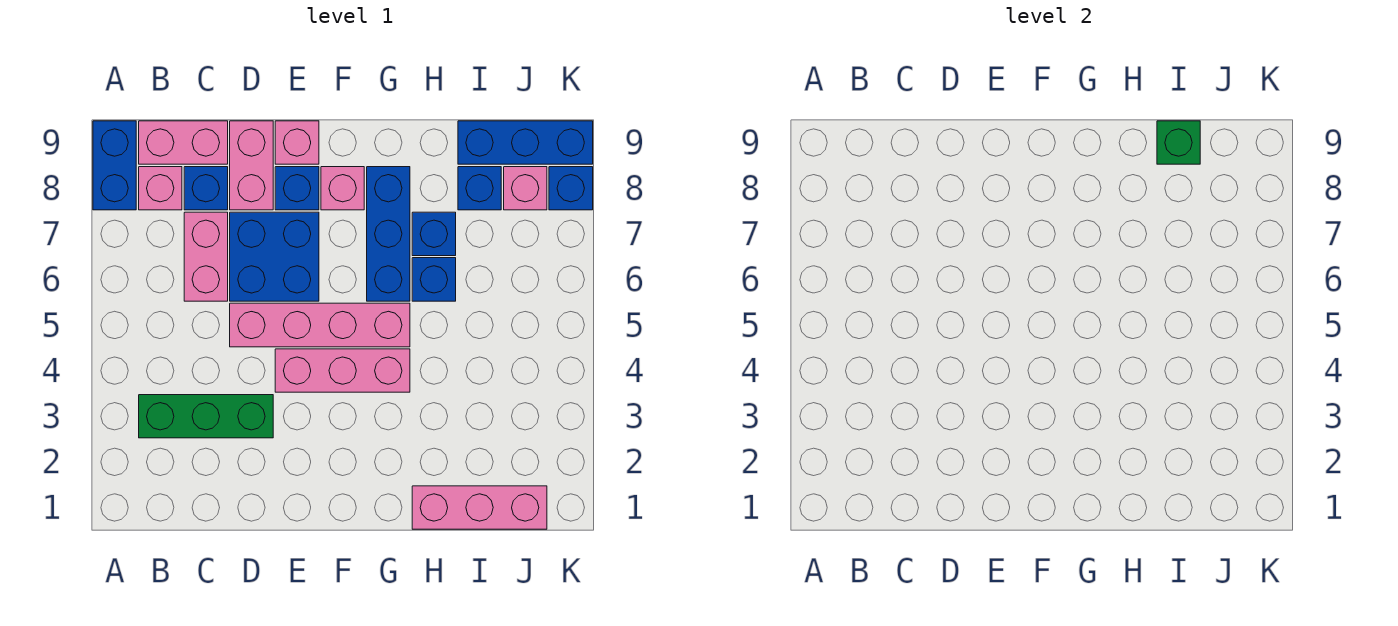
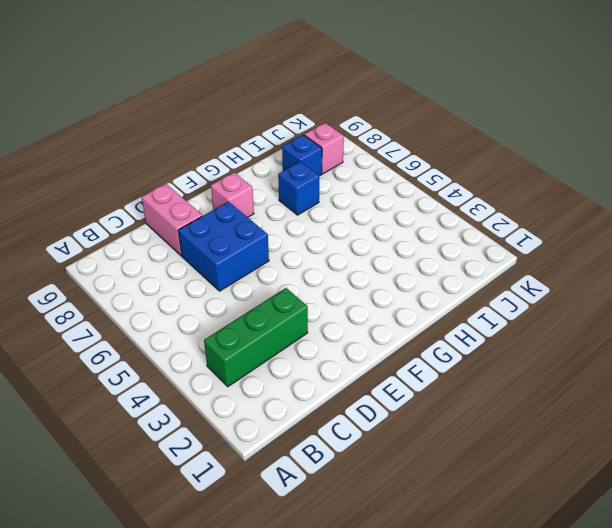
none -> blue brick A8:A9 level 1
none -> pink brick B8 level 1
none -> pink brick B9:C9 level 1

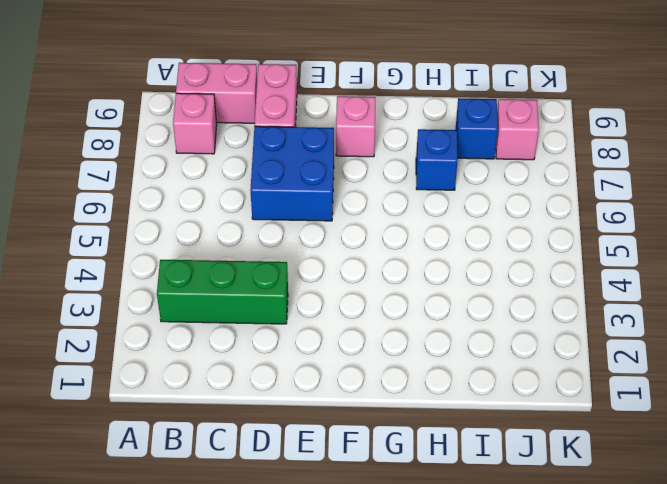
none -> blue brick A8:A9 level 1
none -> pink brick C6:C7 level 1
none -> blue brick C8 level 1

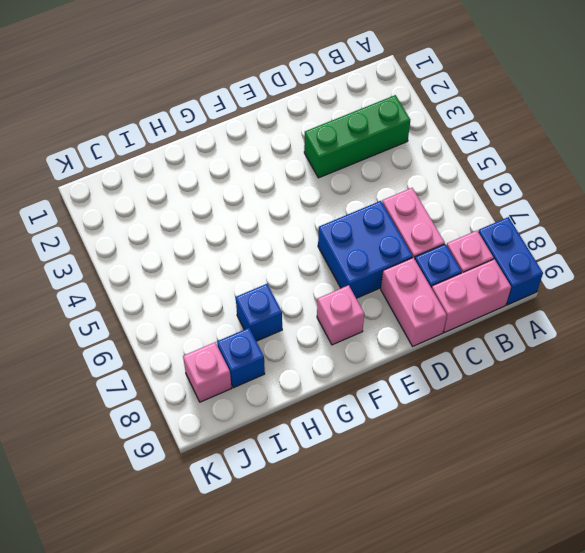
none -> pink brick D5:G5 level 1
none -> pink brick E4:G4 level 1
none -> blue brick E8 level 1

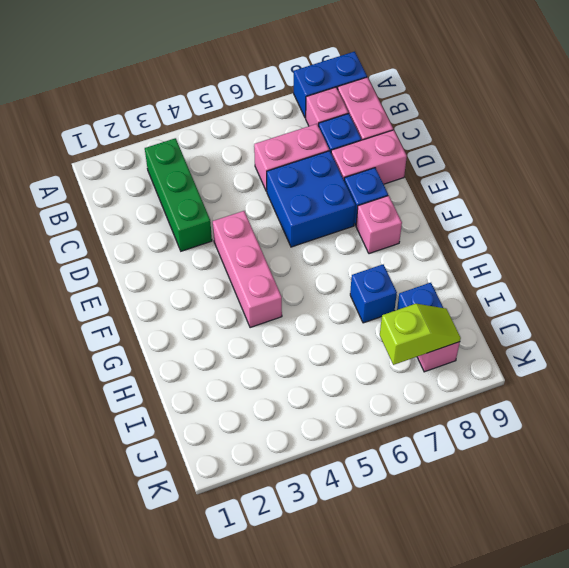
lime slope J7:J8 level 2 top 7 -> none
none -> pink brick D5:G5 level 1
none -> pink brick E9 level 1
none -> blue brick G6:G8 level 1

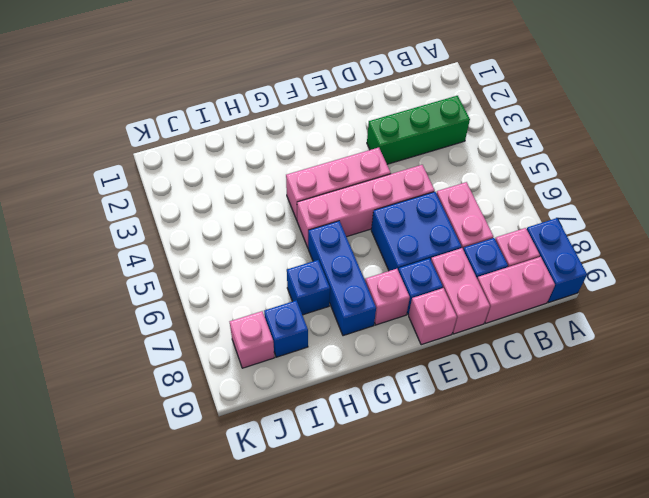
none -> pink brick H1:J1 level 1
none -> blue brick H6 level 1
none -> blue brick I9:K9 level 1

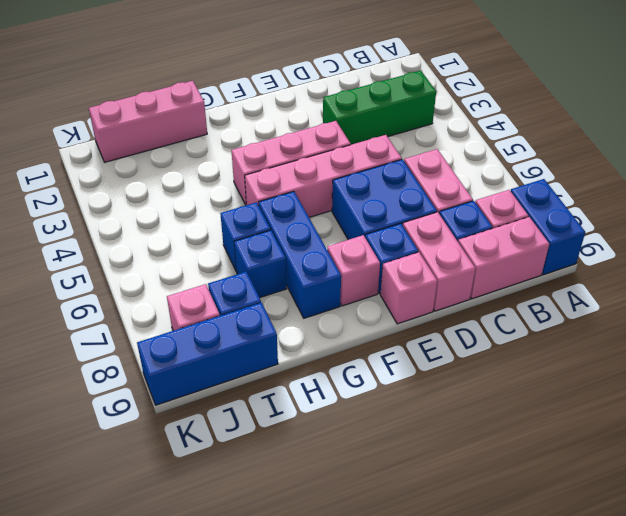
none -> blue brick K8 level 1
none -> green brick I9 level 2

